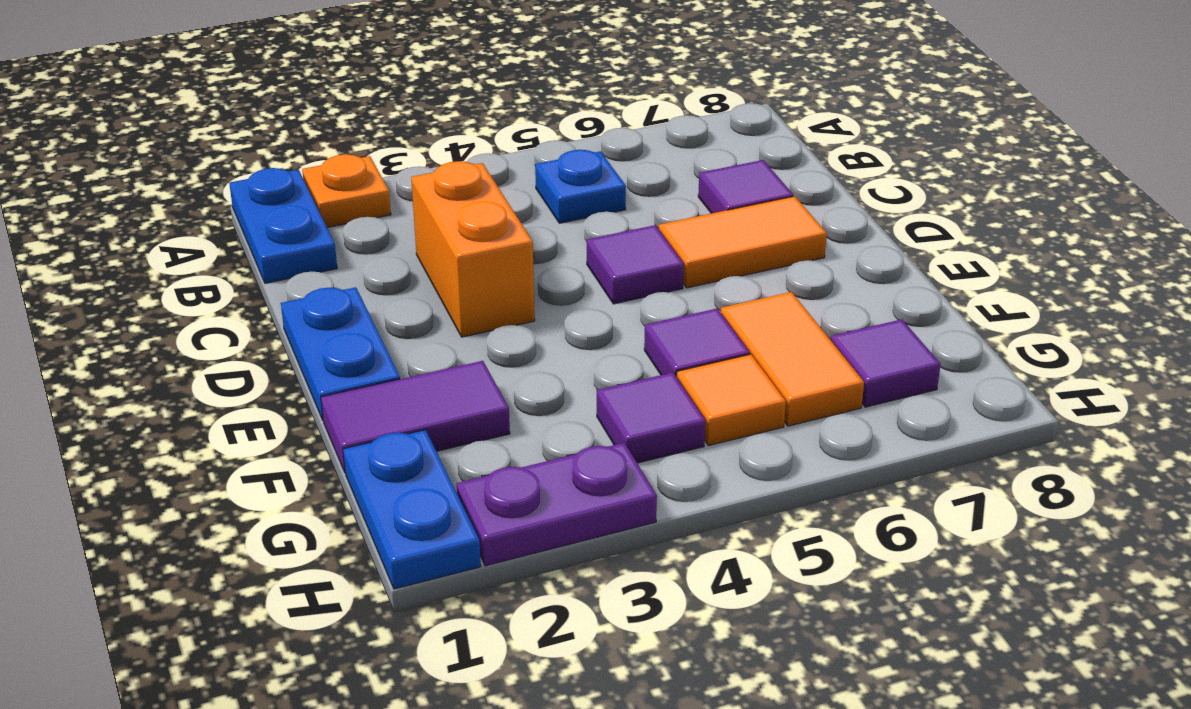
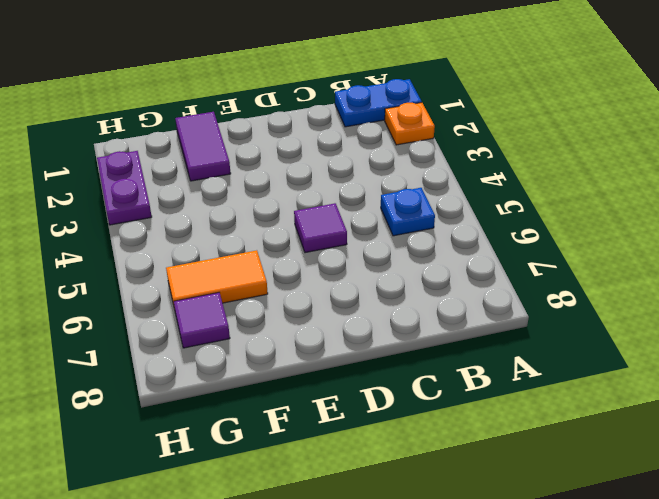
none -> orange brick C3:D3 level 1
none -> purple tile C7 level 1
none -> blue plate D1:E1 level 1

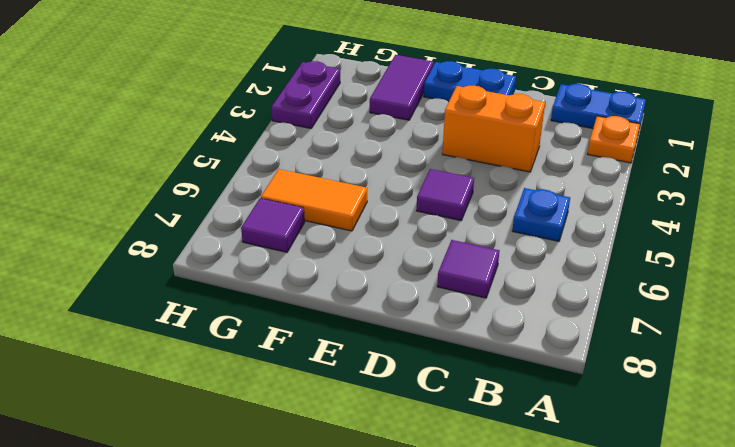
none -> orange tile D6:D7 level 1
none -> purple tile F5 level 1
none -> blue plate G1:H1 level 1

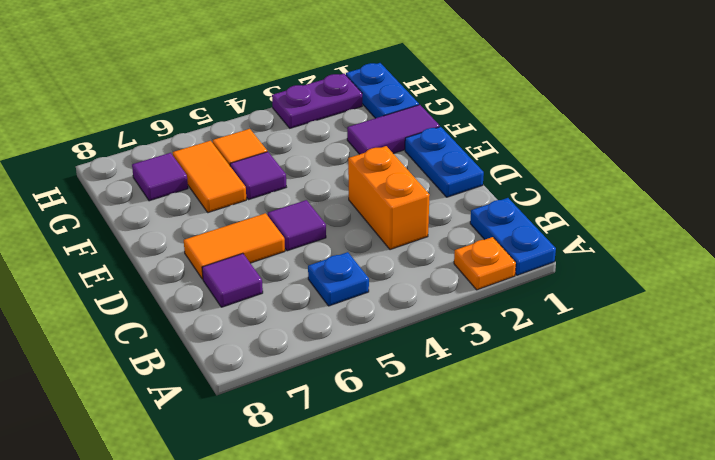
none -> purple tile G4 level 1

